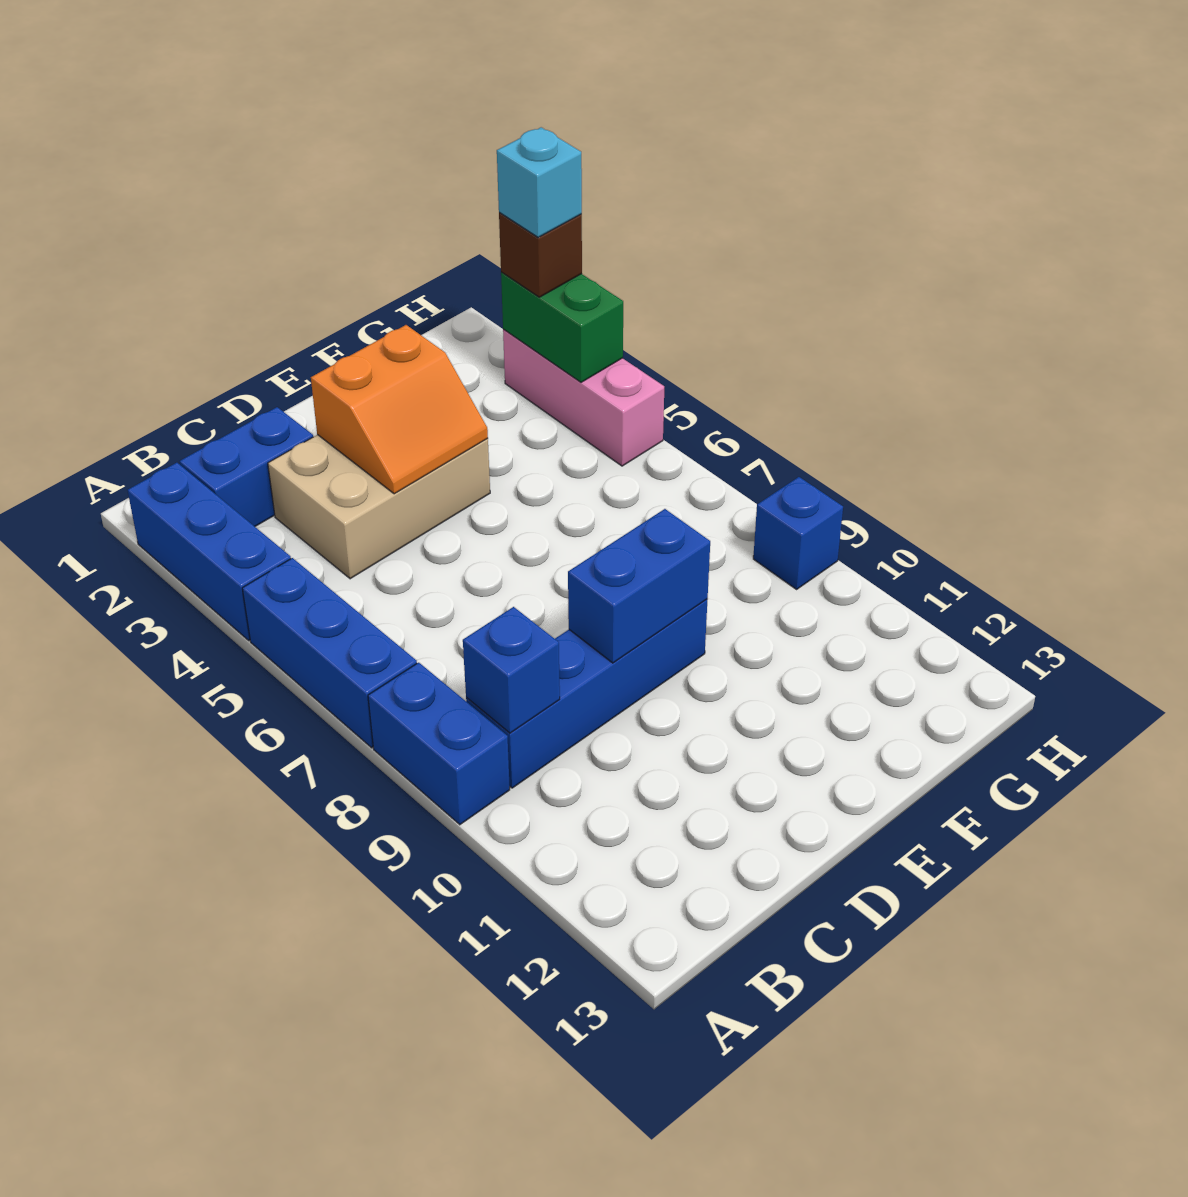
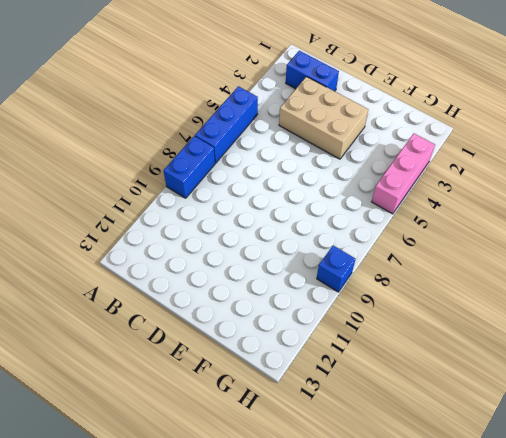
none -> blue brick A2:A4 level 1
none -> blue brick B9:E9 level 1
none -> blue brick B9 level 2

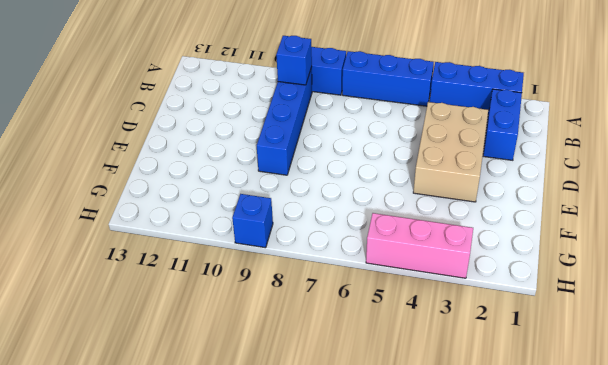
none -> orange slope D3:E4 level 2 top 3
none -> blue brick D9:E9 level 2
none -> green brick H3:H4 level 2

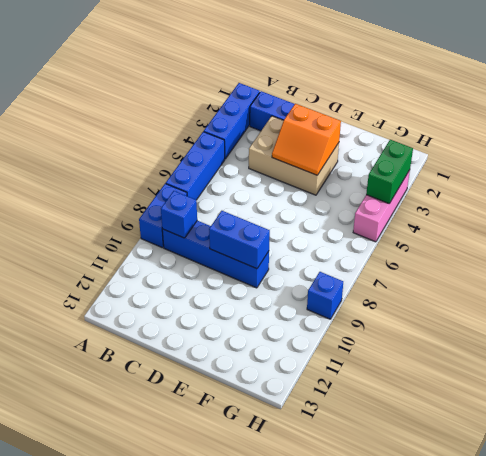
none -> brown brick H3 level 3
none -> cyan brick H3 level 4

